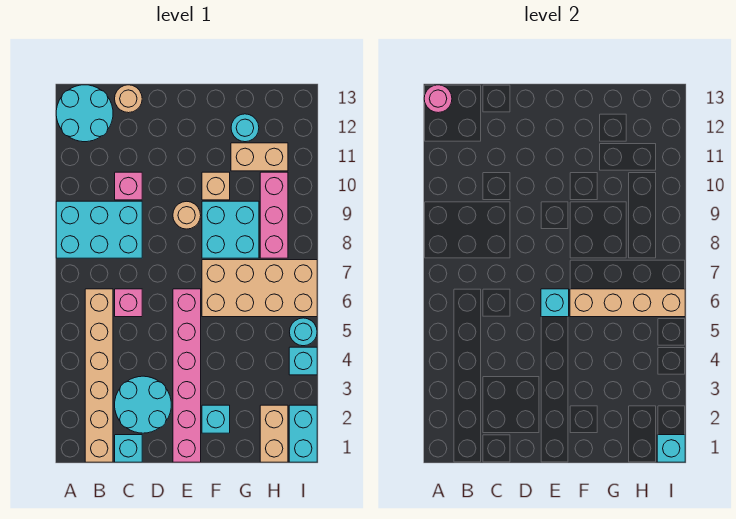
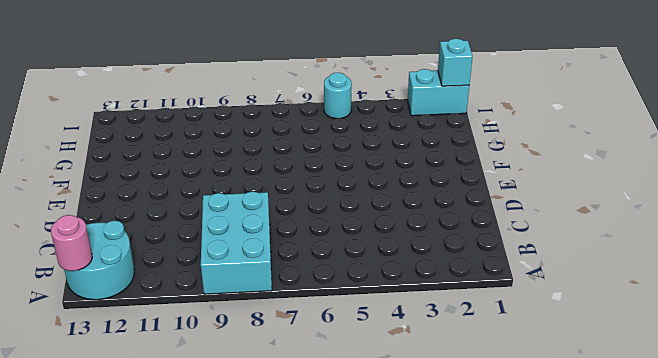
none -> tan brick B1:B6 level 1
none -> cyan brick C1 level 1
none -> cyan round brick C2:D3 level 1

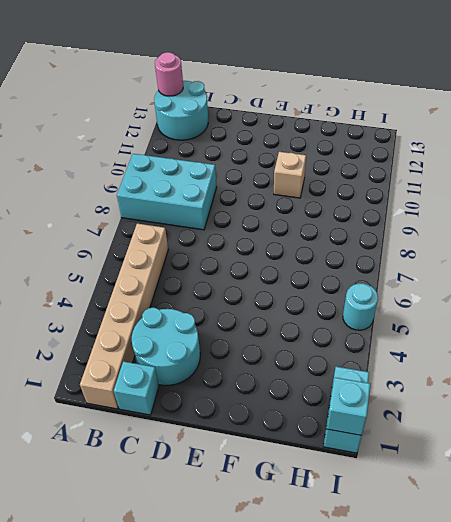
none -> pink brick C6 level 1
none -> pink brick C10 level 1
none -> tan round brick C13 level 1

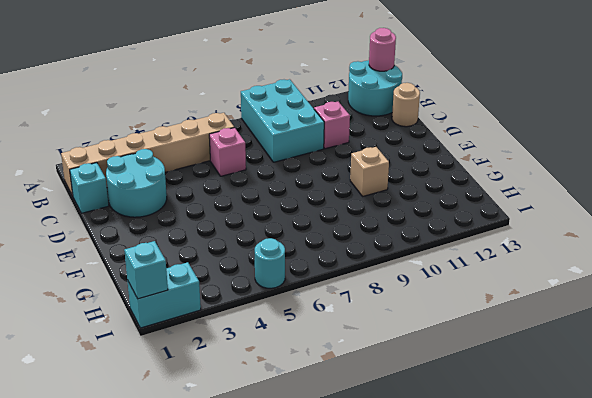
none -> pink brick E1:E6 level 1
none -> tan round brick E9 level 1
none -> cyan brick F2 level 1

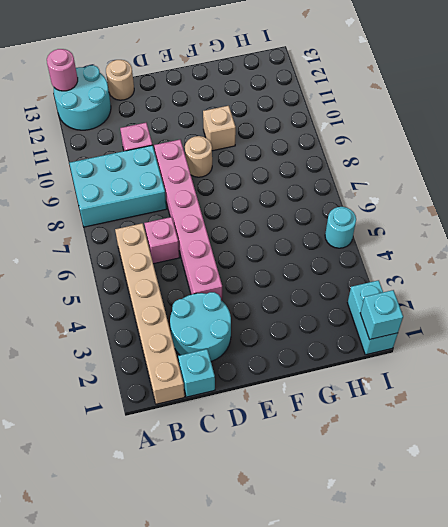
pink brick D4:D9 level 1 -> pink brick E1:E6 level 1
none -> cyan brick F2 level 1
none -> tan brick F6:I7 level 1
none -> cyan brick F8:G9 level 1

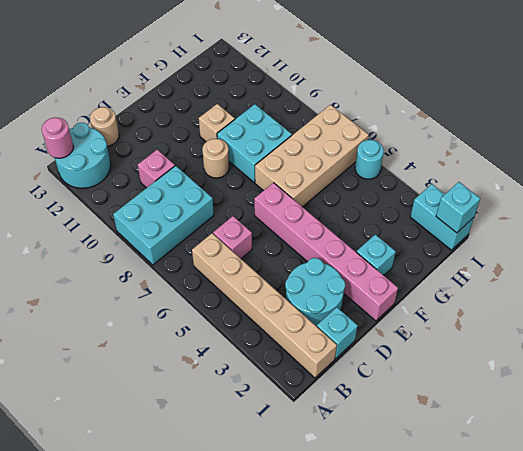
none -> tan brick G11:H11 level 1
none -> cyan round brick G12 level 1
none -> tan brick H1:H2 level 1

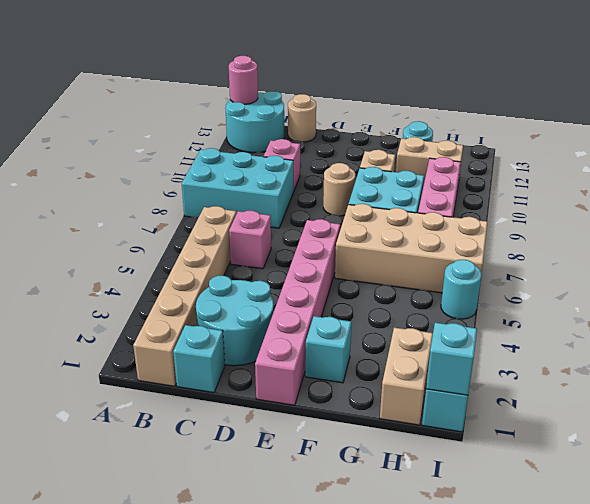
none -> cyan brick I4 level 1
none -> cyan brick E6 level 2
none -> tan brick F6:I6 level 2

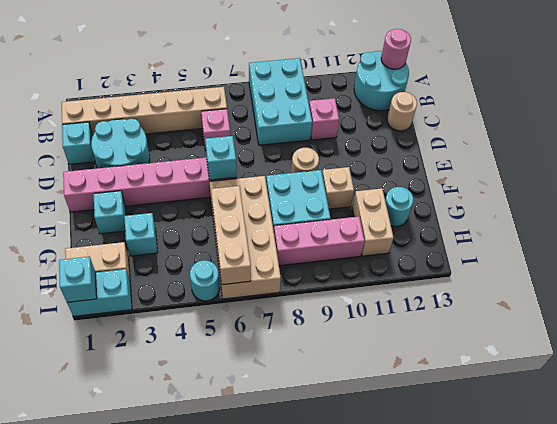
cyan brick G3 level 1 -> cyan brick I4 level 1
tan brick G6:I6 level 2 -> tan brick F6:I6 level 2

